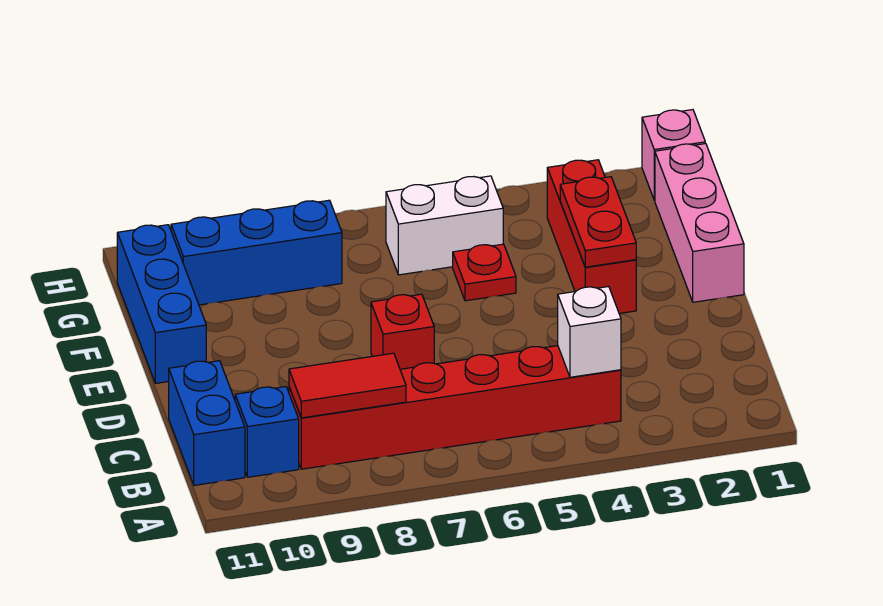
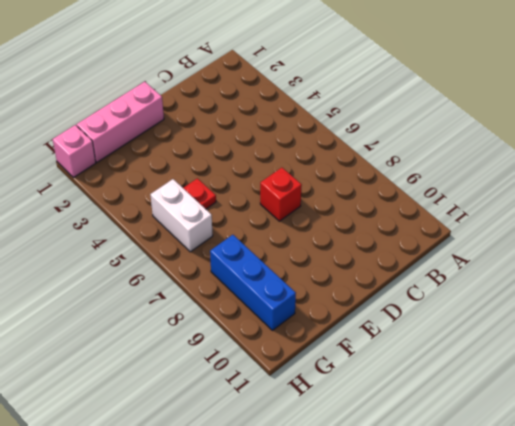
none -> red brick B4:B9 level 1
none -> blue brick B10 level 1
none -> blue brick B11:C11 level 1

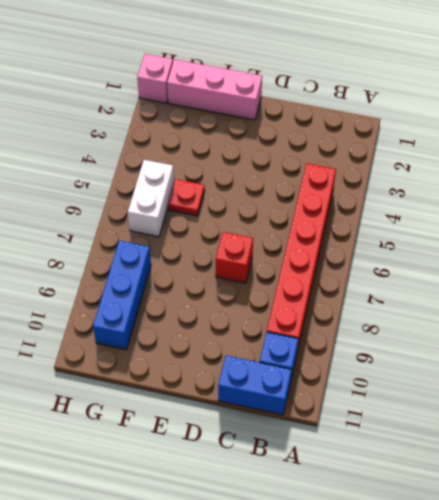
none -> red brick E3:G3 level 1
none -> blue brick E11:G11 level 1
none -> white brick B4 level 2

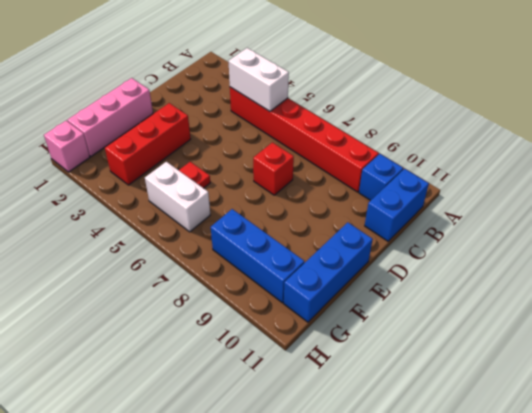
white brick B4:B5 level 2 -> white brick B4 level 2
none -> red tile B8:B9 level 2
none -> red plate E3:F3 level 2

